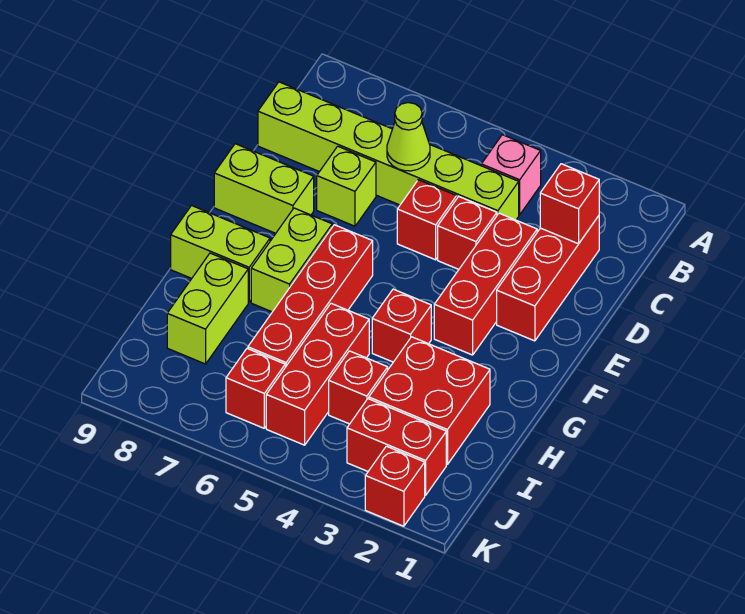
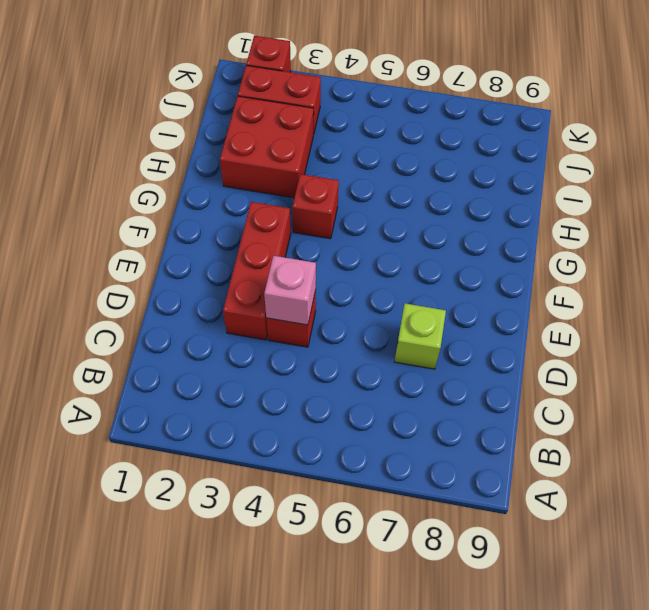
pink brick D4 level 2 -> pink brick B4 level 1
none -> red brick C2:E2 level 1
none -> lime brick C4:C9 level 1
none -> red brick D5 level 1

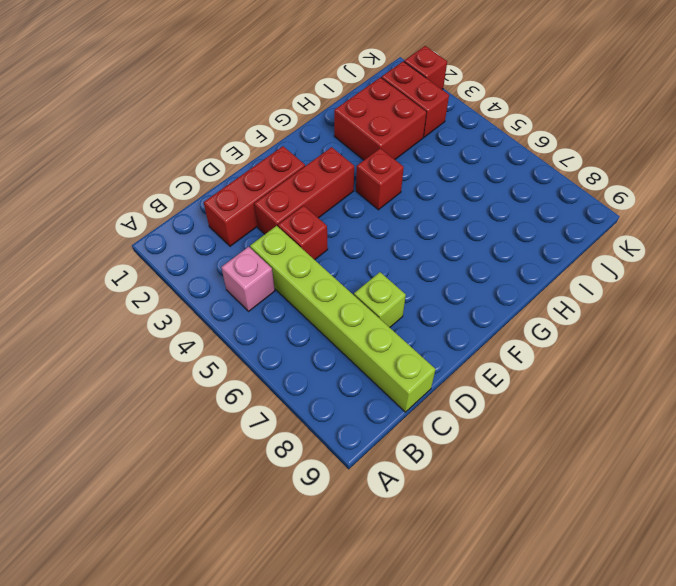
none -> red brick D5 level 1
none -> lime brick E8:E9 level 1
none -> red brick F6:I6 level 1

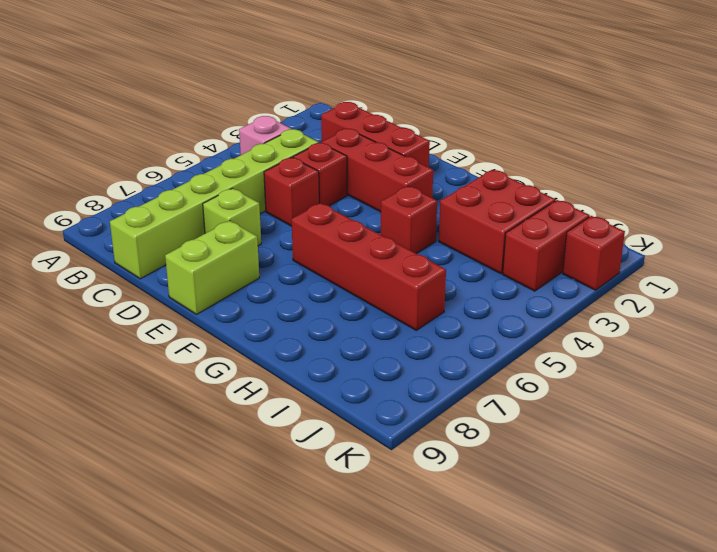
none -> lime brick F7:G7 level 1
none -> lime brick G8:G9 level 1
none -> red brick H5:J5 level 1

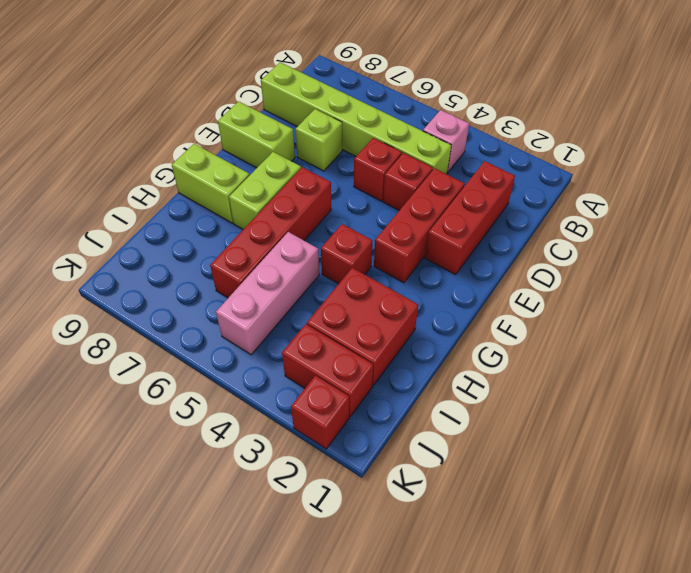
pink brick H5:J5 level 1 -> red brick H5:J5 level 1
none -> lime brick H8:I8 level 1
none -> red brick I4 level 1
none -> red brick J6 level 1

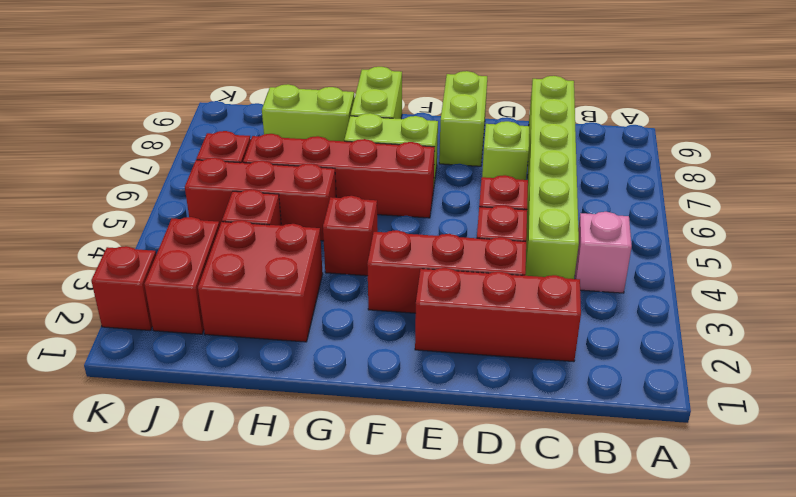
none -> red brick C2 level 2
none -> lime cone C6 level 2

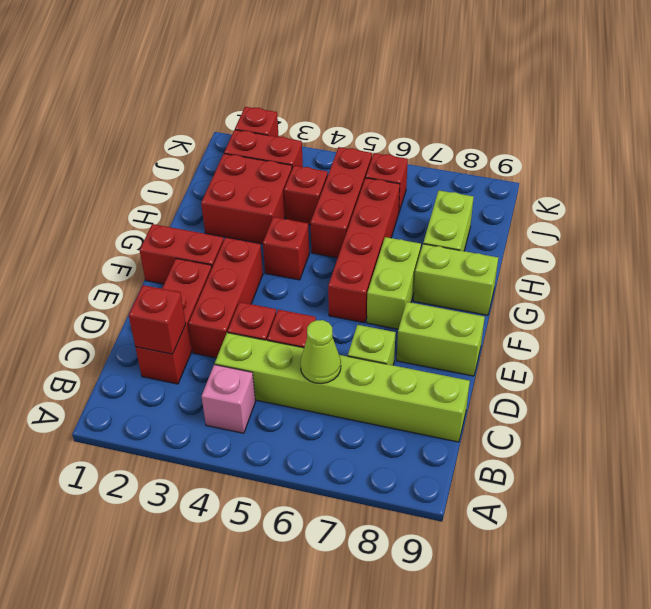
red brick F1:F2 level 1 -> none

